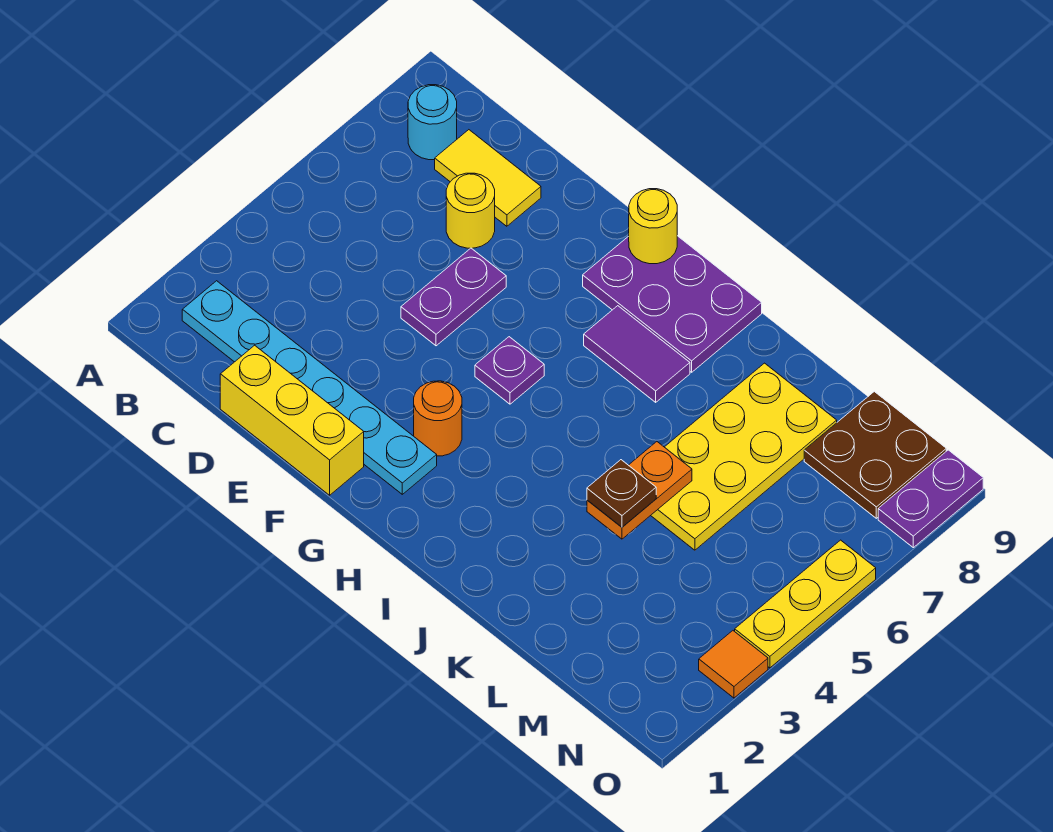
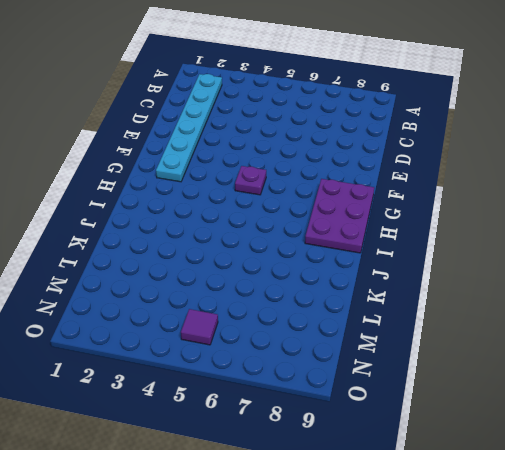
purple tile N5 level 1 -> none
none -> cyan round brick B8 level 1
none -> yellow tile C8:D8 level 1
none -> yellow brick D1:F1 level 1

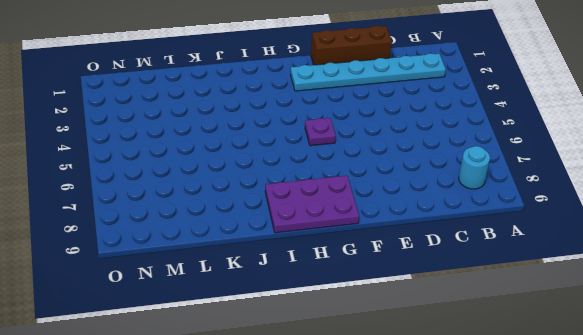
brown brick D1:F1 level 1 -> yellow brick D1:F1 level 1
none -> yellow tile C8:D8 level 1
none -> yellow round brick D7 level 1
none -> purple plate E5:E6 level 1

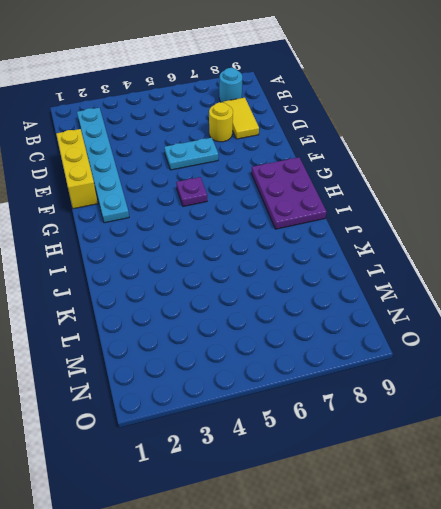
cyan plate E5:E6 level 1 -> purple plate E5:E6 level 1
none -> orange round brick G3 level 1
none -> purple tile H7:I7 level 1
none -> yellow plate K5:L8 level 1

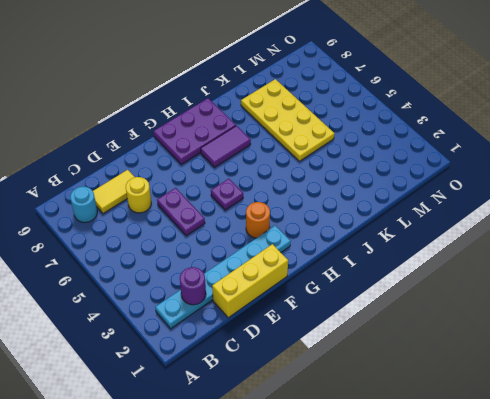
purple round brick C2 level 2 -> none
none -> brown plate M8:N9 level 1
none -> orange tile O3 level 1
none -> yellow plate O4:O6 level 1

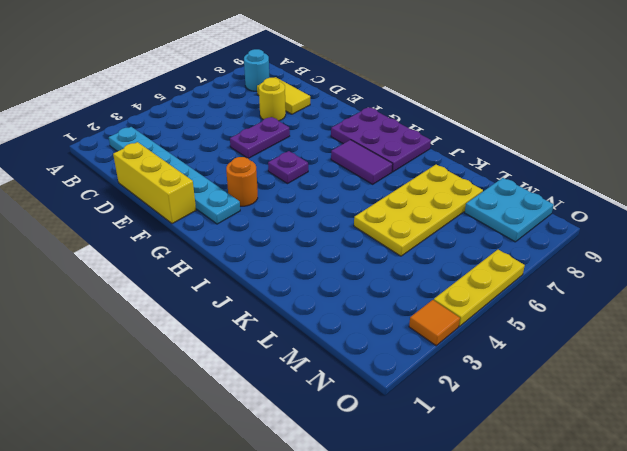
cyan plate M8:N9 level 1 -> brown plate M8:N9 level 1
none -> purple plate O8:O9 level 1
none -> yellow round brick G9 level 2
none -> orange plate K4:K5 level 2

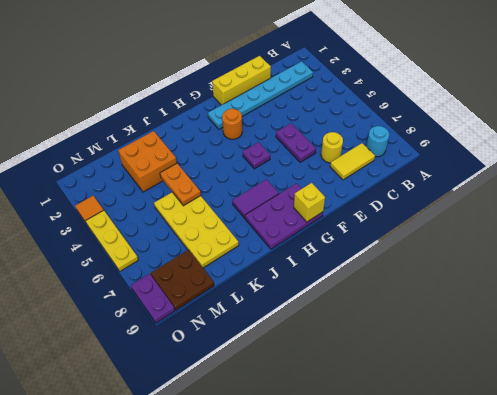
yellow brick G9 level 2 -> yellow round brick G9 level 2
orange brick K2:L3 level 1 -> none
none -> brown plate K4 level 3

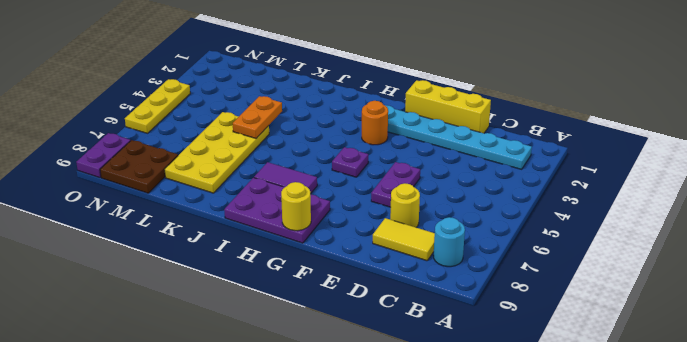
none -> orange tile O3 level 1
none -> brown plate K4 level 3

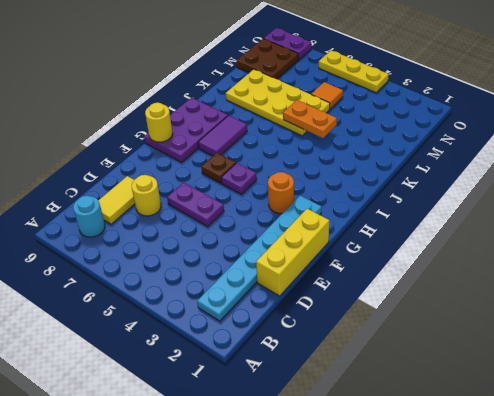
brown plate G6 level 1 -> brown plate K4 level 3
orange tile M5 level 1 -> orange tile O3 level 1

